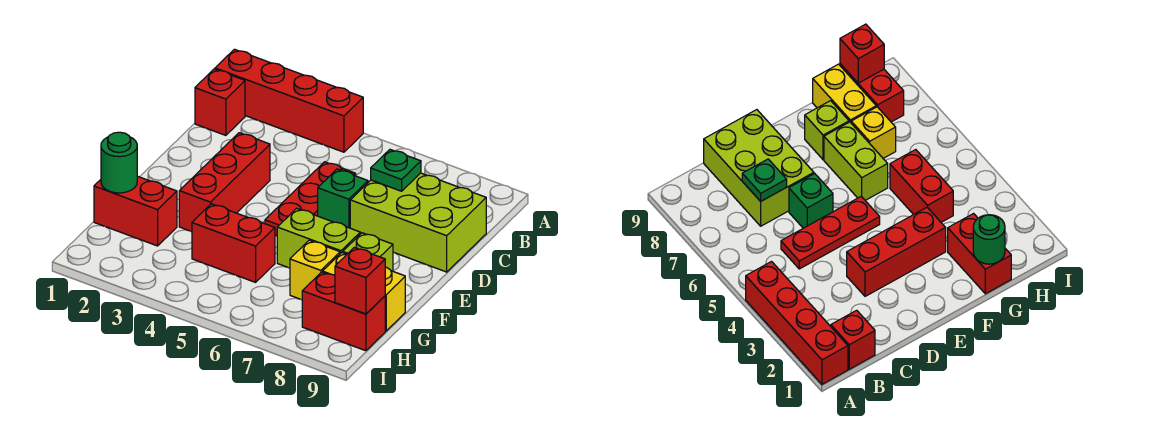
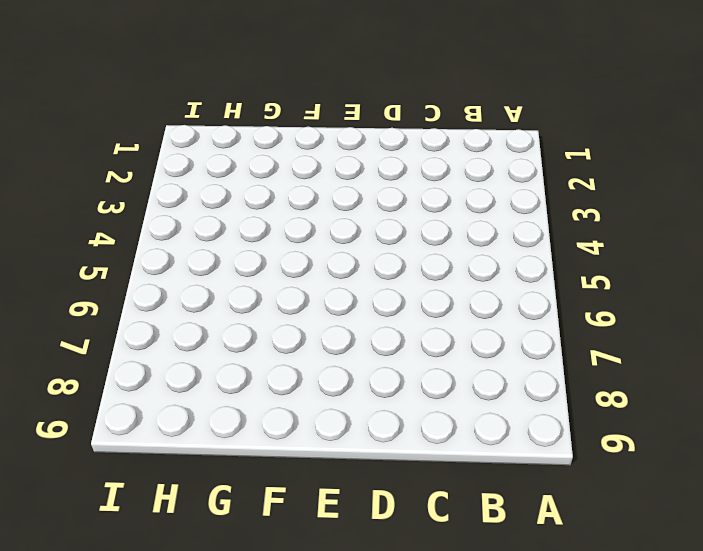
none -> red brick A1:A4 level 1
none -> red brick B1 level 1
none -> red plate C5:E5 level 1

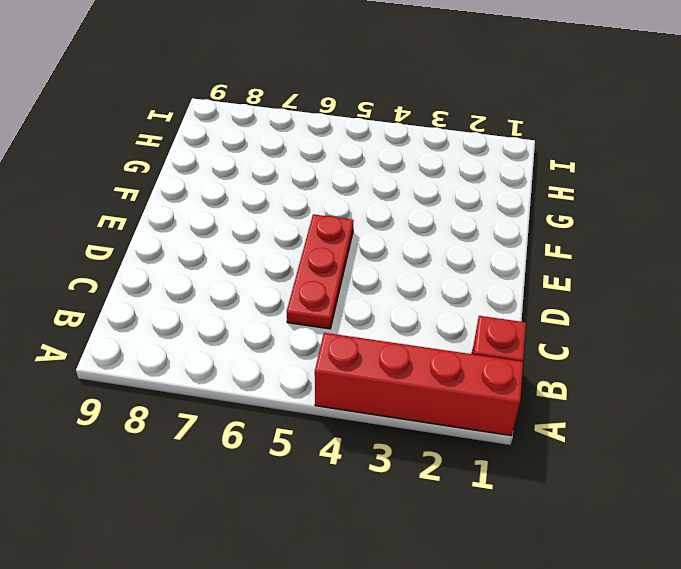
none -> lime brick C7:D9 level 1
none -> red brick D3:F3 level 1
none -> green brick D6 level 1

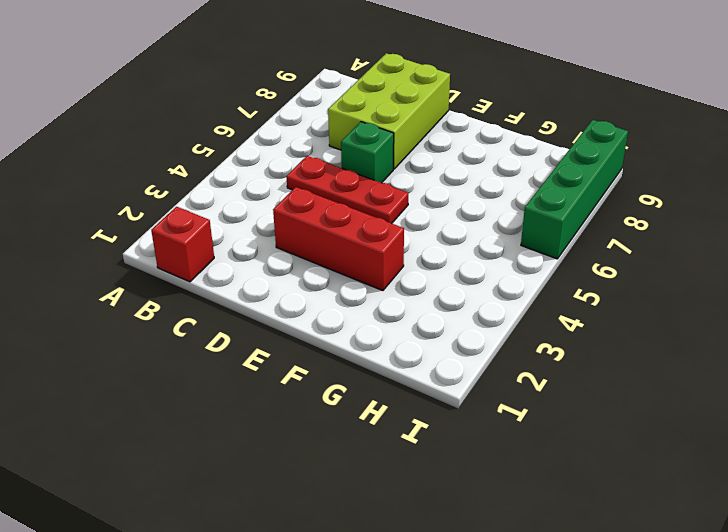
green brick I6:I9 level 1 -> none
none -> red brick A1:A4 level 1
none -> lime brick F6:F7 level 1
none -> lime brick F8 level 1

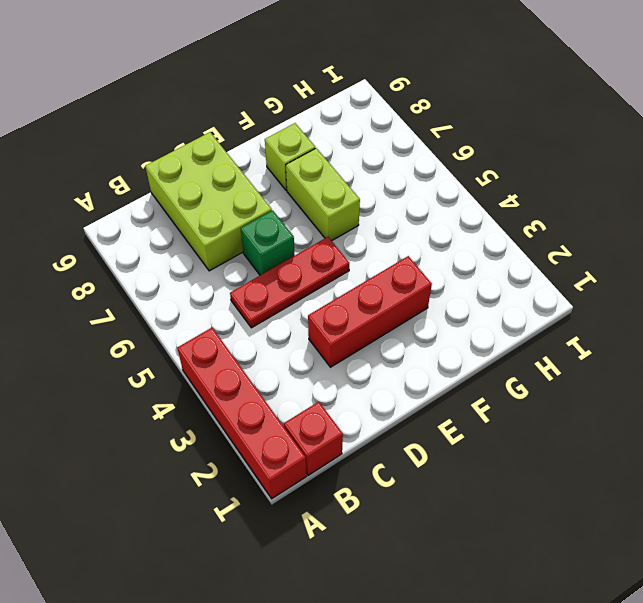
none -> red brick G1:G2 level 1
none -> red brick G4:G5 level 1
none -> yellow brick G7 level 1

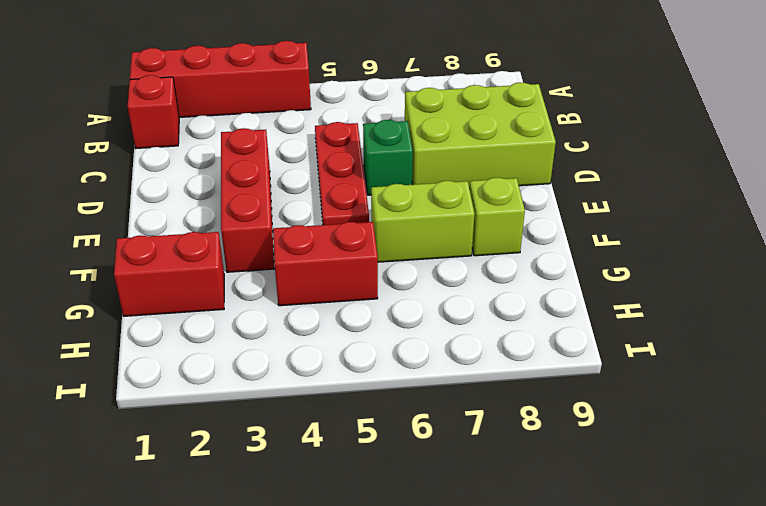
none -> yellow brick G7 level 1
none -> yellow brick G8:G9 level 1
none -> red brick H8:H9 level 1

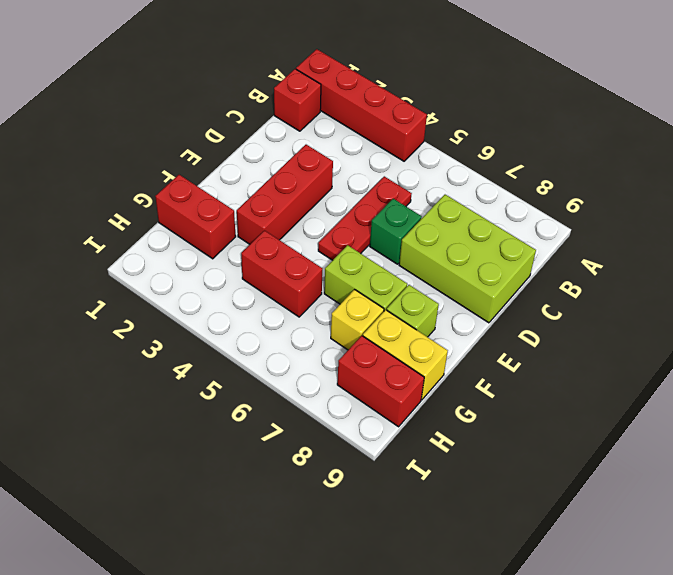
none -> green plate C7 level 2
none -> green round brick G1 level 2
none -> red brick H9 level 2

